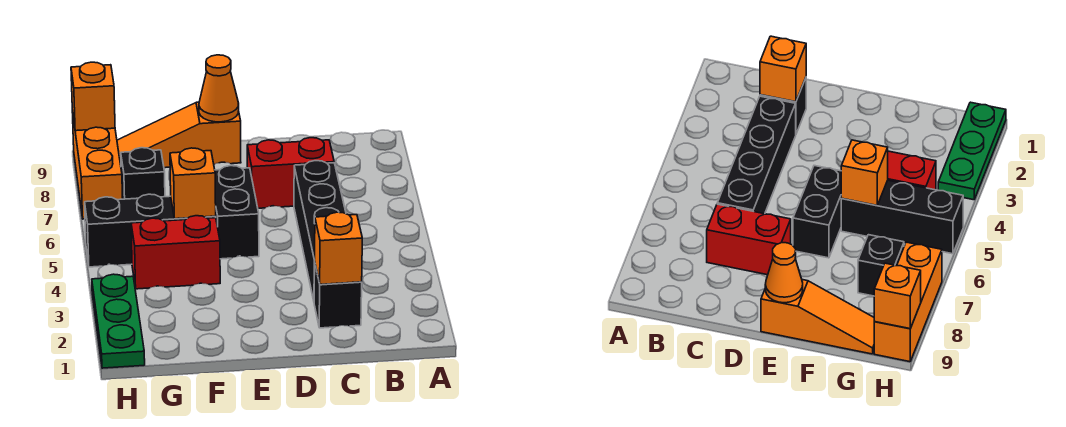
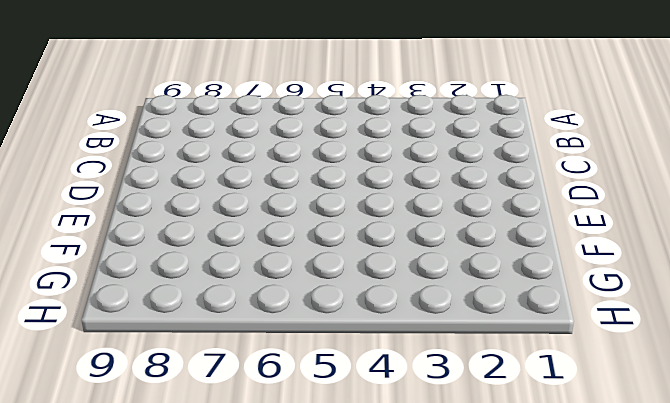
none -> black brick C2 level 1
none -> black brick C3:C6 level 1
none -> red brick C7:D7 level 1

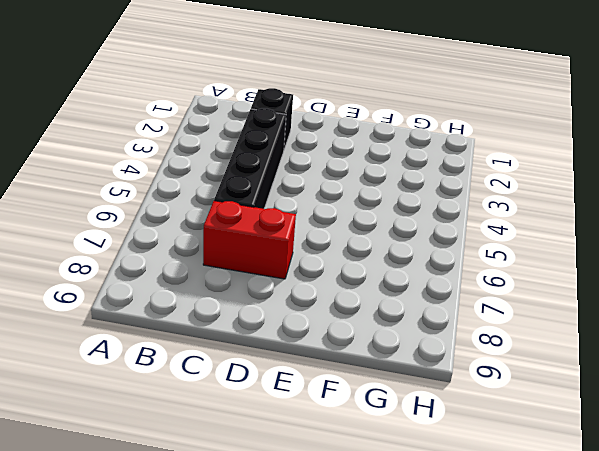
none -> black brick E5:E6 level 1
none -> orange slope E9:G9 level 1 top E
none -> red brick F4:G4 level 1

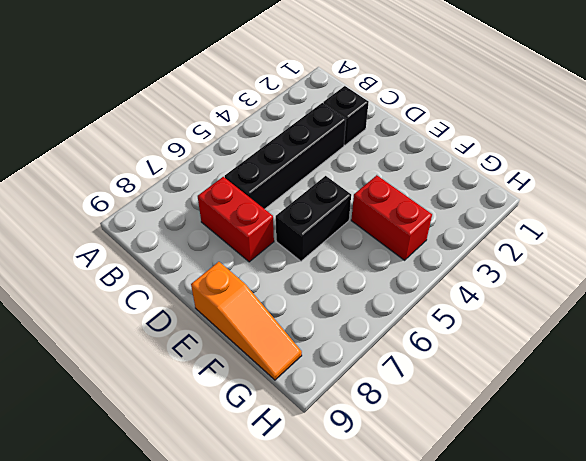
none -> black brick F5:H5 level 1
none -> black brick G7 level 1
none -> green plate H1:H3 level 1

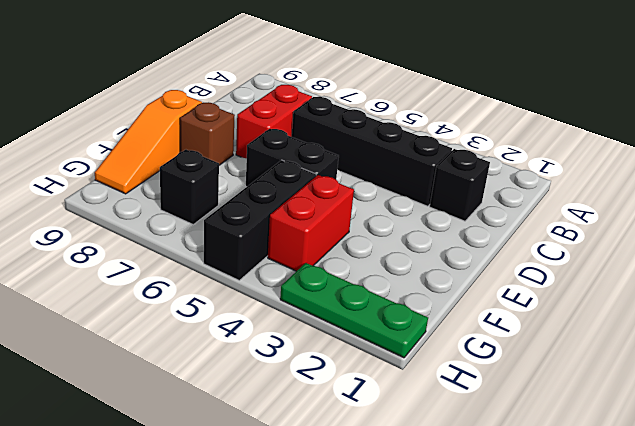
brown brick E8 level 1 -> none
none -> orange brick H7:H9 level 1
none -> orange brick C2 level 2
none -> orange cone E9 level 2

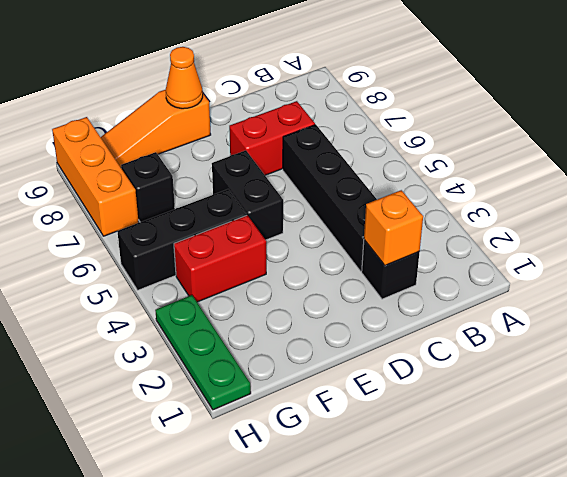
none -> orange brick F5 level 2
none -> orange brick H9 level 2

